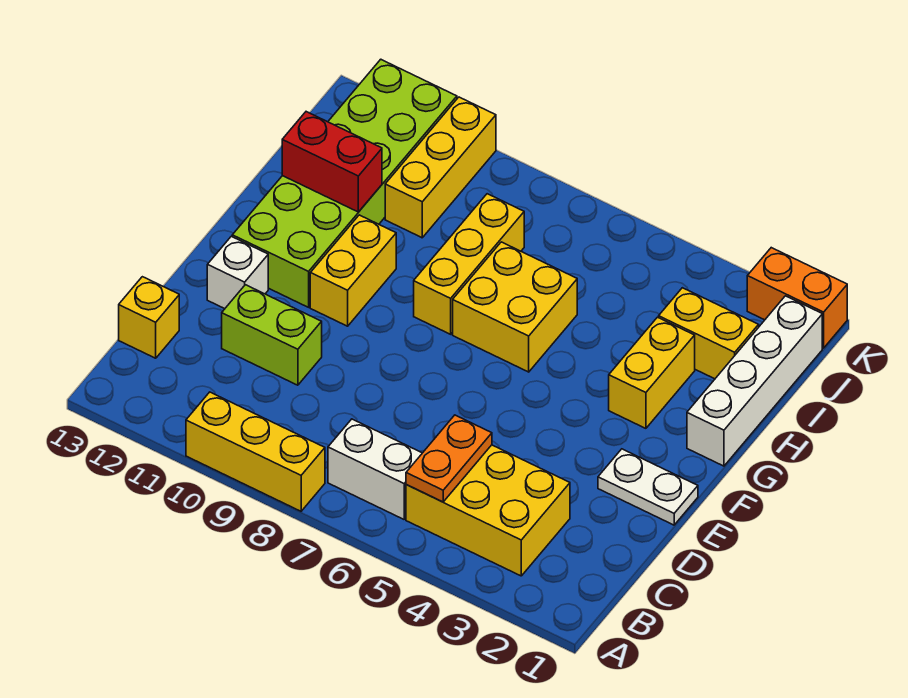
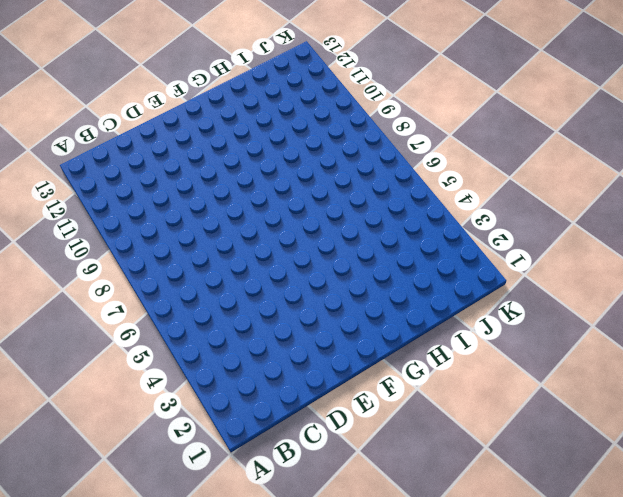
none -> yellow brick A8:A10 level 1
none -> yellow brick B3:C5 level 1
none -> white brick B6:B7 level 1

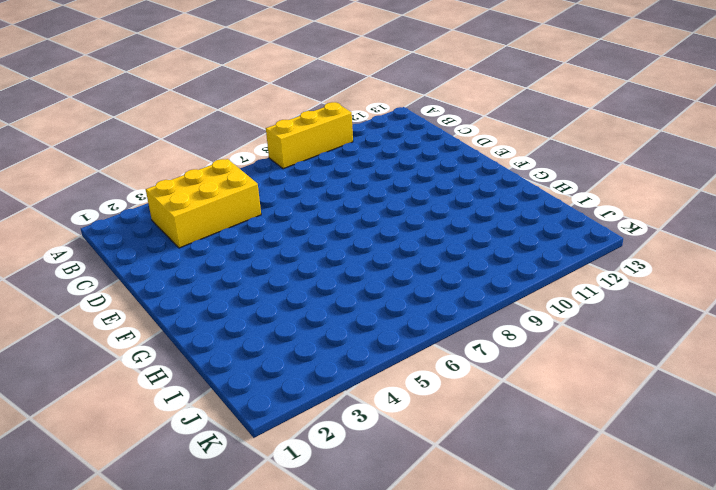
none -> white brick B6:B7 level 1
none -> yellow brick C13 level 1
none -> lime brick D10:D11 level 1

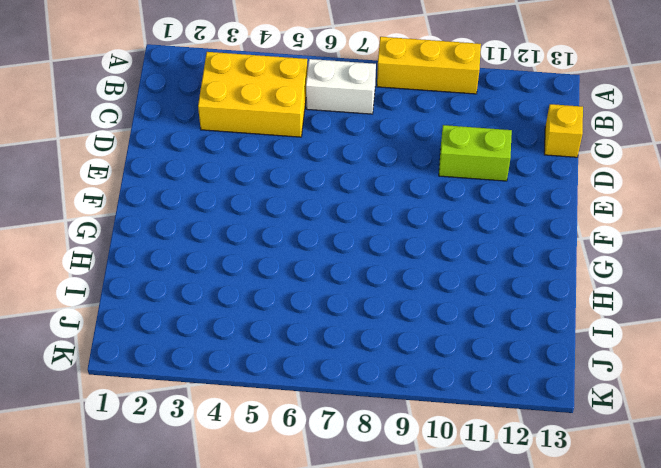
none -> white plate E1:E2 level 1
none -> white brick E12 level 1
none -> yellow brick F10:G10 level 1

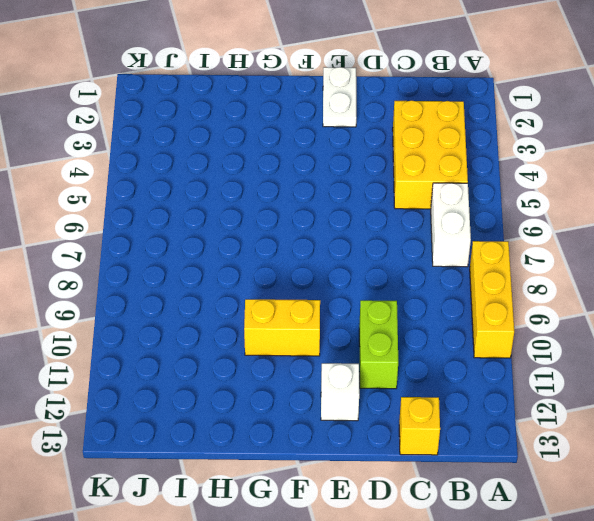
none -> lime brick F11:K12 level 1
none -> white brick G1:J1 level 1
none -> yellow brick G3:H3 level 1

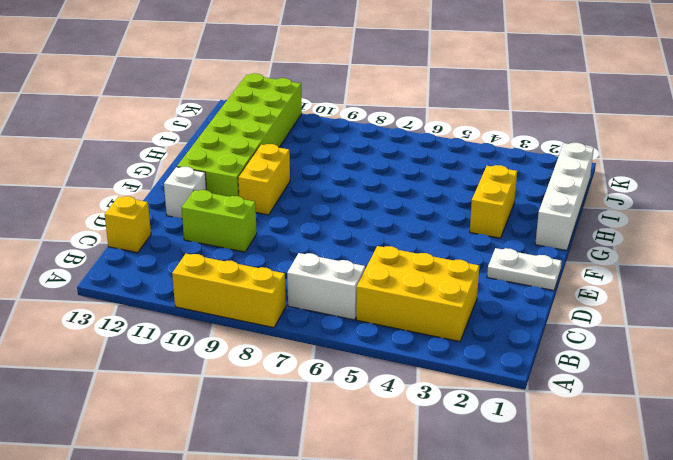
none -> yellow brick G6:H7 level 1
none -> yellow brick G8:I8 level 1
none -> yellow brick I2:I3 level 1

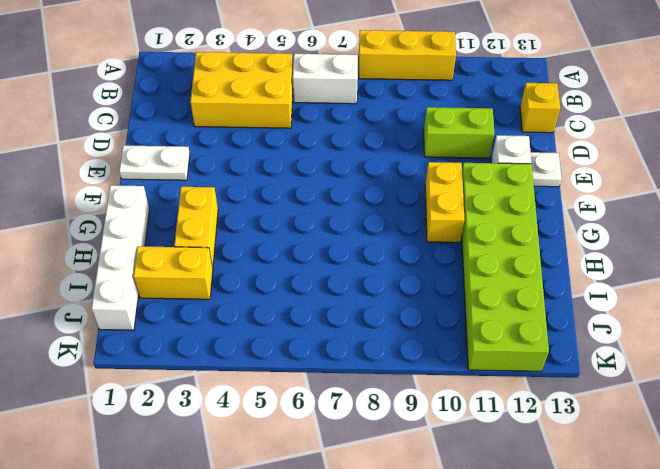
white plate E13 level 1 -> none
none -> yellow brick G6:H7 level 1
none -> yellow brick G8:I8 level 1
none -> yellow brick I10:K10 level 1

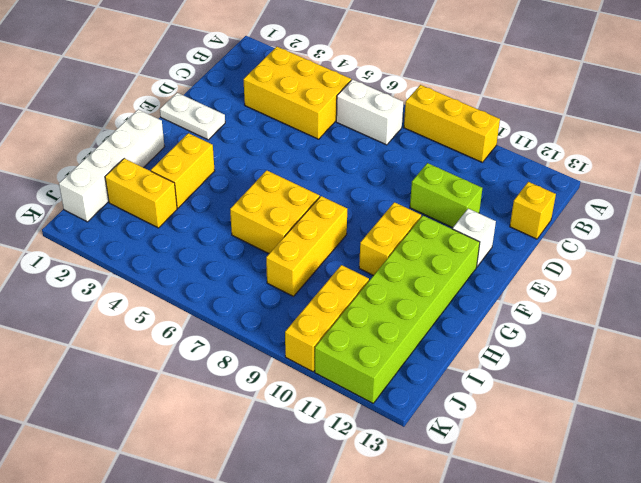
none -> orange brick K1:K2 level 1
none -> orange plate B5:C5 level 2
none -> red brick H11:H12 level 2

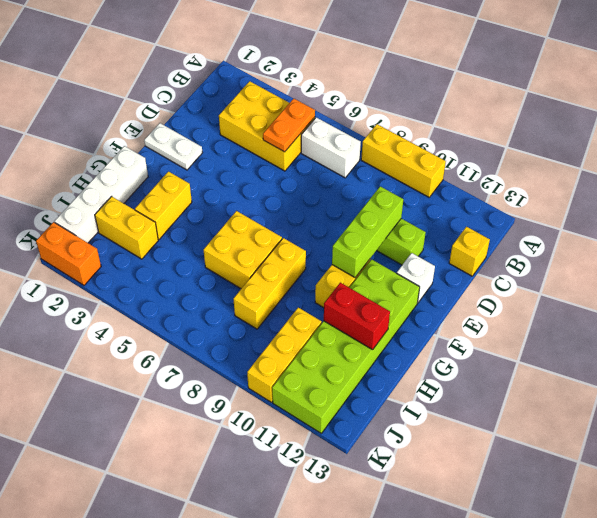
lime brick D10:F10 level 2 -> none

